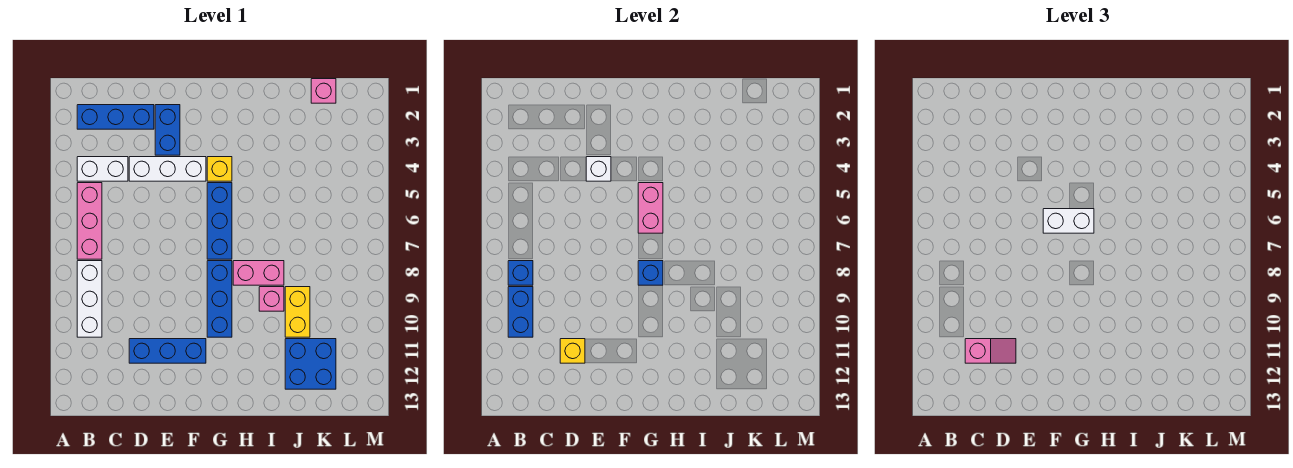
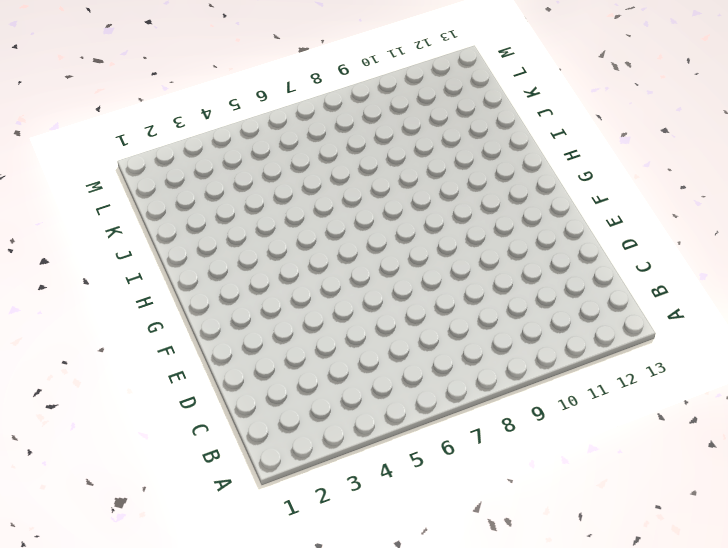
none -> blue brick B2:D2 level 1
none -> white brick B4:C4 level 1
none -> pink brick B5:B7 level 1

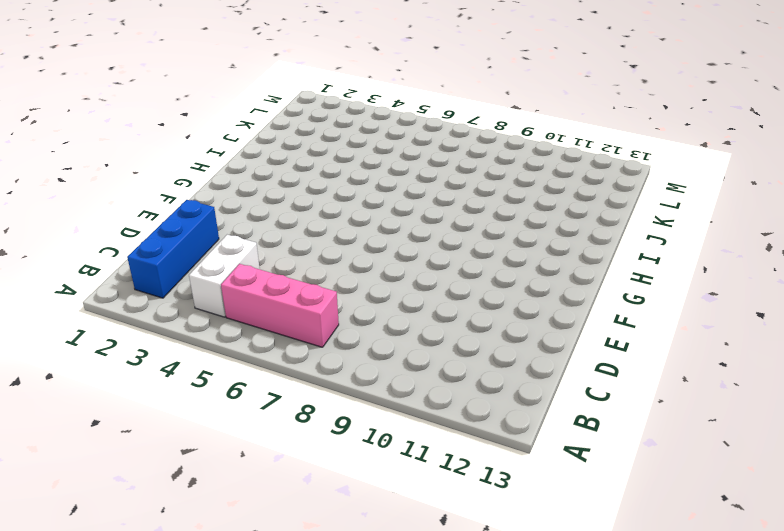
none -> white brick B8:B10 level 1
none -> white brick D4:F4 level 1
none -> blue brick D11:F11 level 1

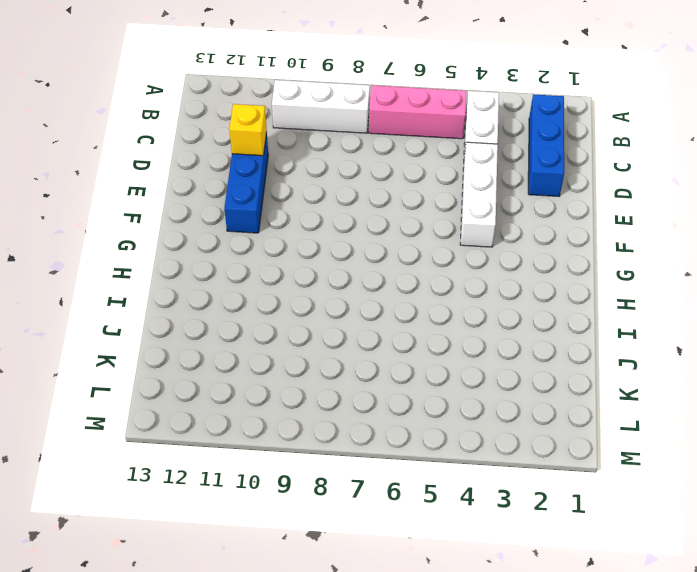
none -> blue brick E2:E3 level 1
none -> yellow brick G4 level 1
none -> blue brick G5:G7 level 1

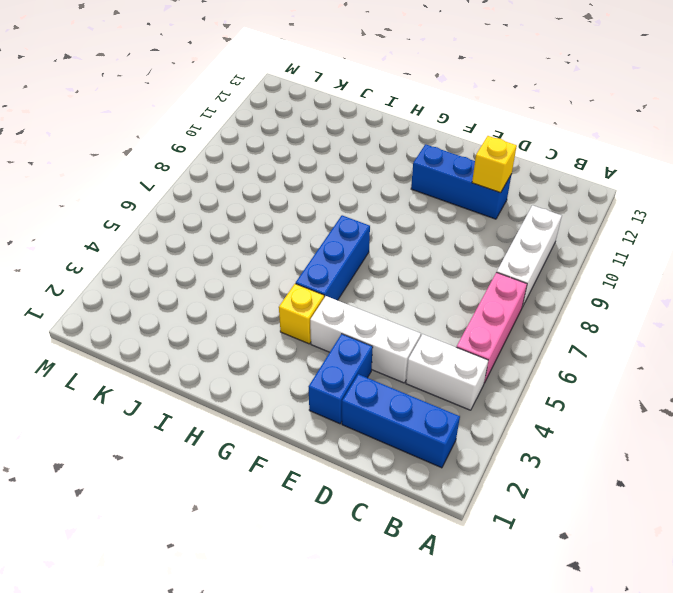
none -> blue brick G8:G10 level 1
none -> pink brick H8:I8 level 1
none -> pink brick I9 level 1

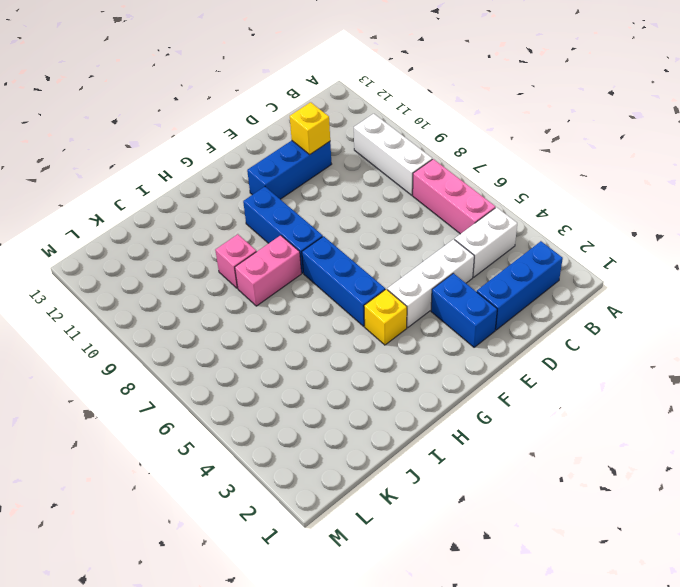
none -> yellow brick J9:J10 level 1
none -> blue brick J11:K12 level 1
none -> pink brick K1 level 1

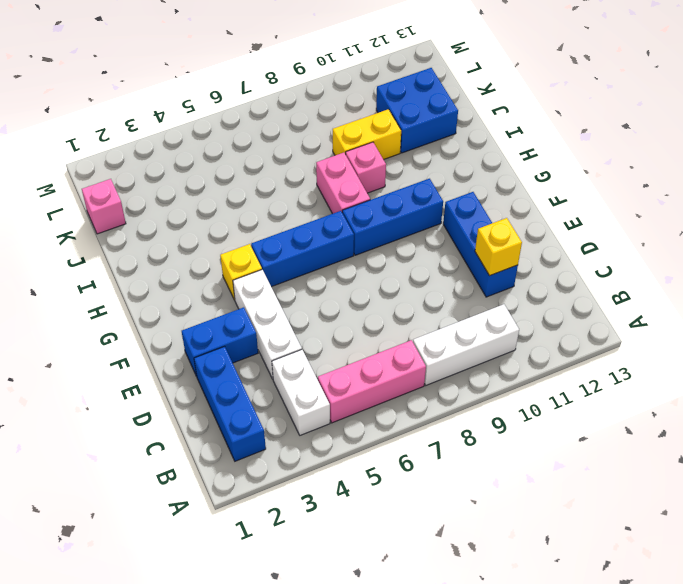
none -> blue brick B8 level 2
none -> blue brick B9:B10 level 2
none -> white brick E4 level 2

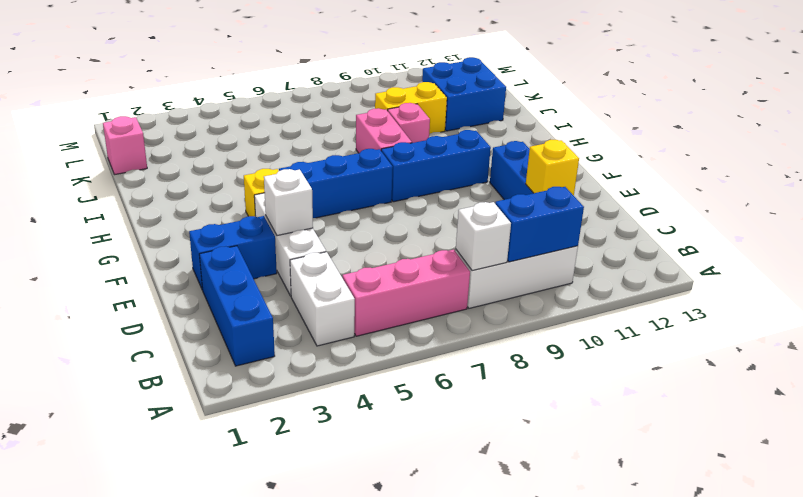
white brick B8 level 2 -> blue brick B8 level 2
none -> pink brick G5:G6 level 2
none -> blue brick G8 level 2
none -> pink slope C11:D11 level 3 top C

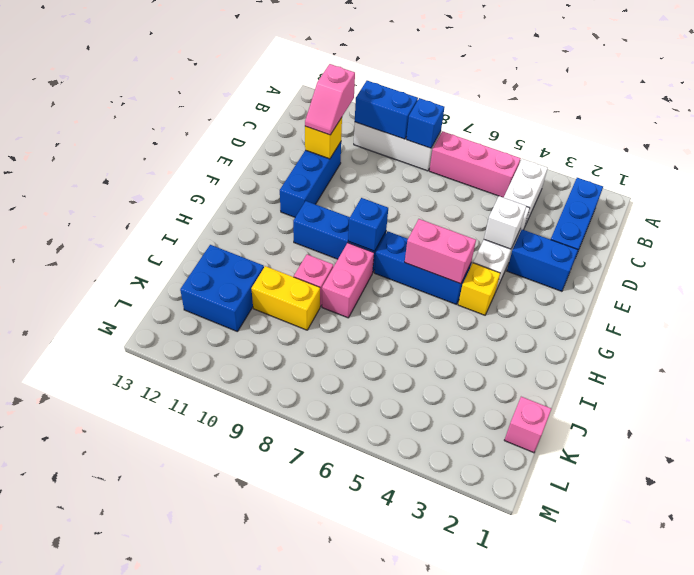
none -> white brick F6:G6 level 3

